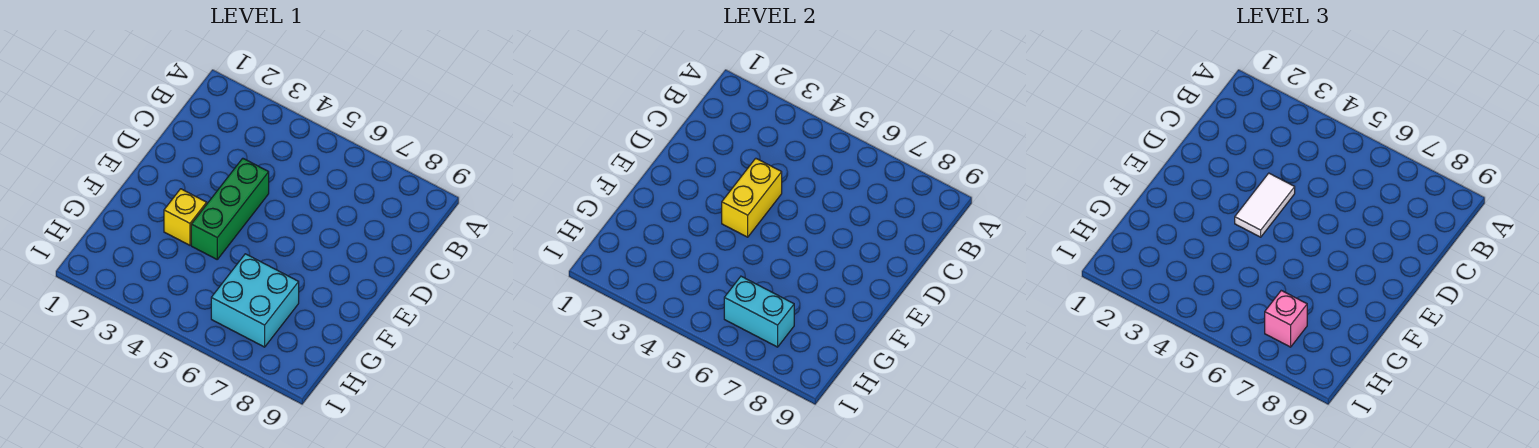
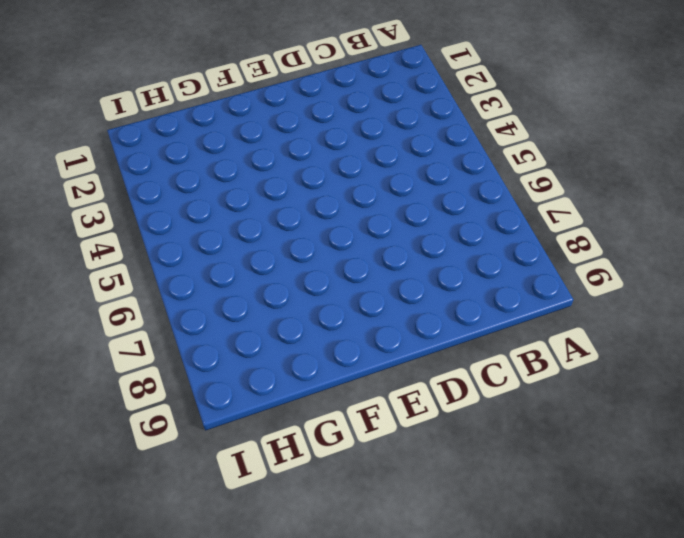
none -> green brick D4:F4 level 1
none -> yellow brick F3 level 1

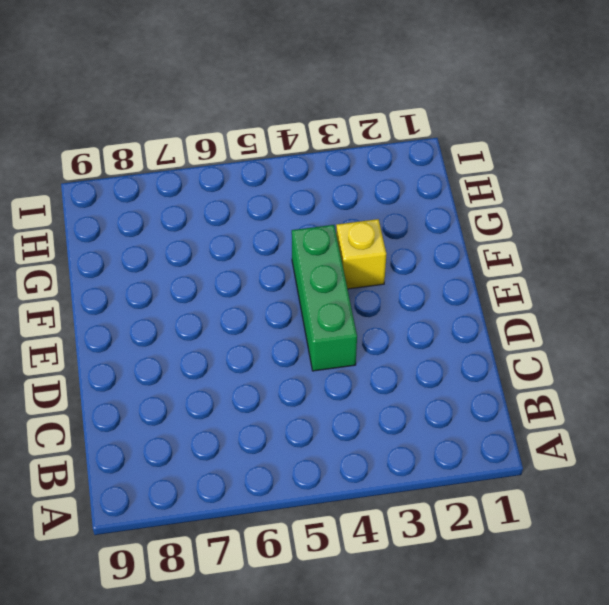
none -> cyan brick G6:H7 level 1
none -> yellow brick D4:E4 level 2

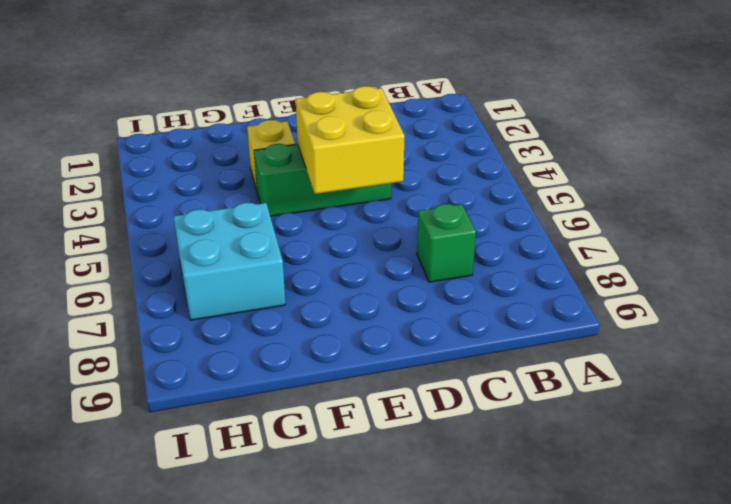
green brick C7 level 1 -> none
yellow brick D4:E5 level 2 -> yellow brick D4:E4 level 2
none -> cyan brick H6:H7 level 2
none -> white tile D4:E4 level 3

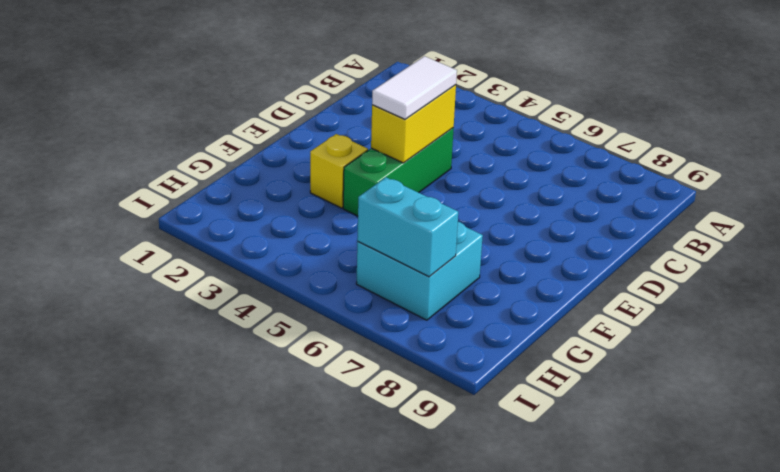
none -> pink brick H7 level 3

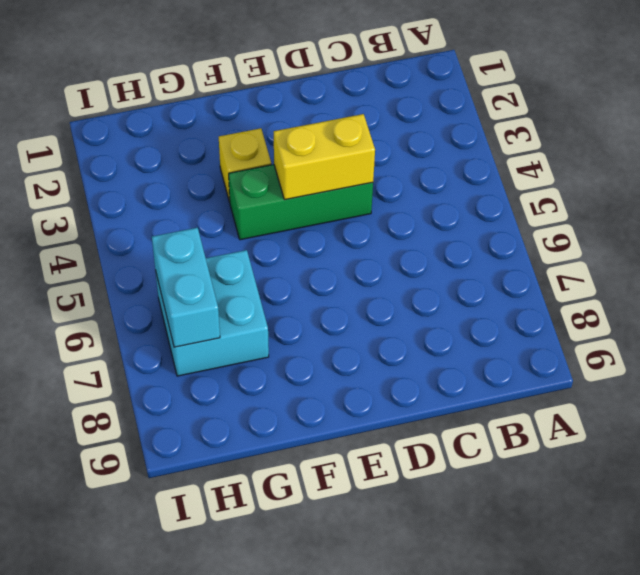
none -> white tile D4:E4 level 3
none -> pink brick H7 level 3

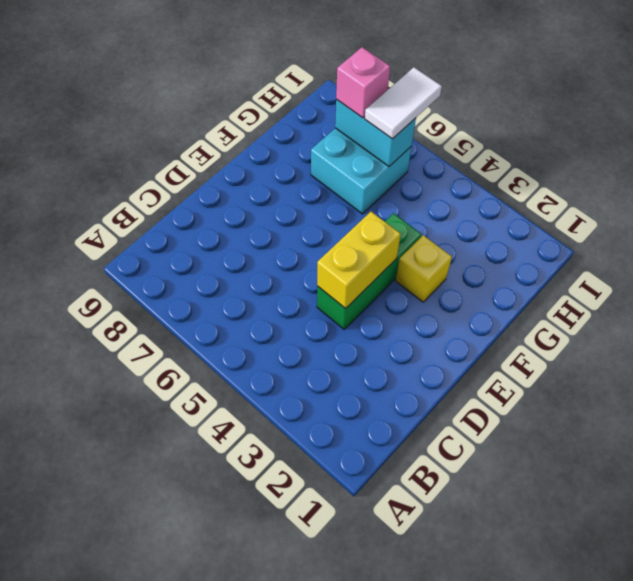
white tile H6:I6 level 3 -> white tile D4:E4 level 3

